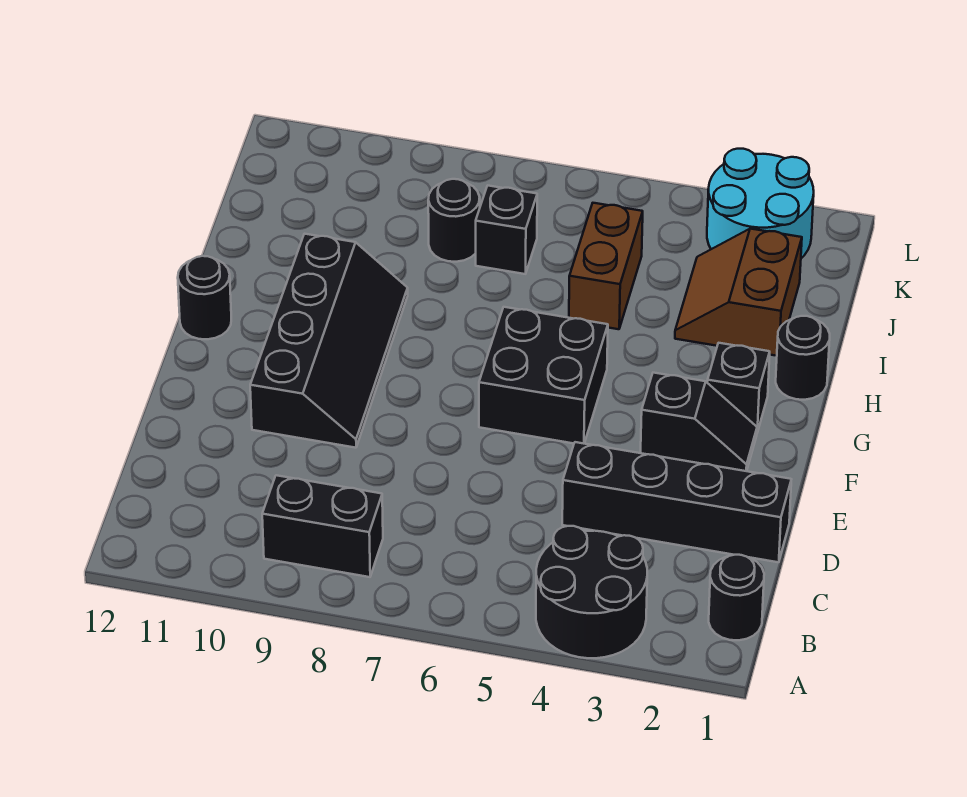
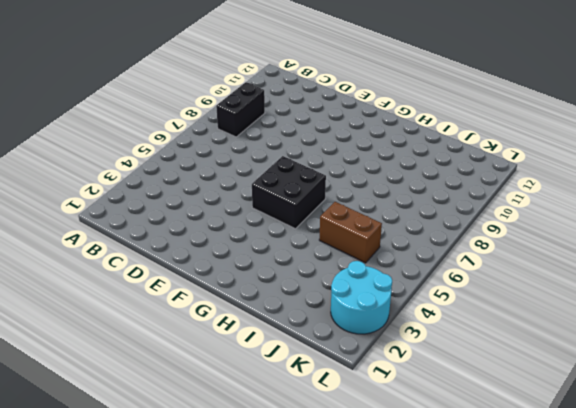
none -> black round brick A3:B4 level 1
none -> black round brick B1 level 1
none -> black brick D1:D4 level 1

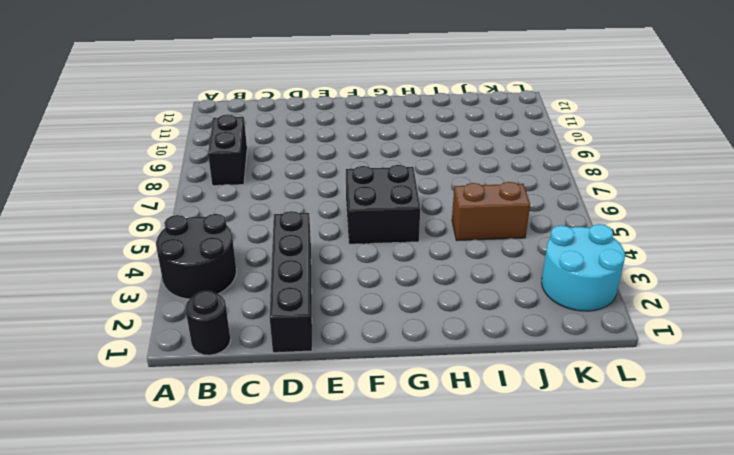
none -> black slope E9:H10 level 1 top 10
none -> black slope F2:F3 level 1 top 3
none -> black brick G2 level 1

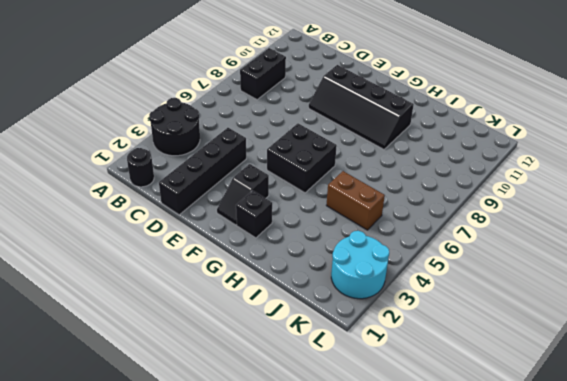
none -> black round brick G12 level 1
none -> black round brick H1 level 1
none -> brown slope I2:J3 level 1 top 2

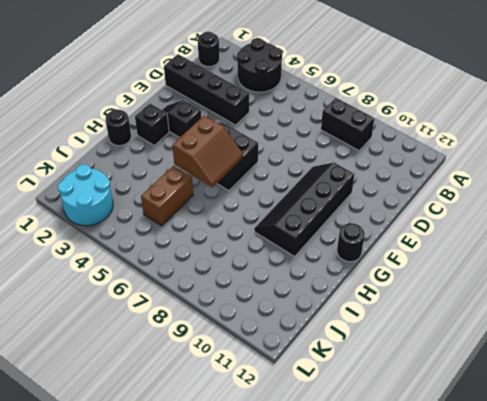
brown slope G5:H6 level 2 top 5 -> brown slope I2:J3 level 1 top 2
none -> black brick J7 level 1
none -> black round brick J8 level 1

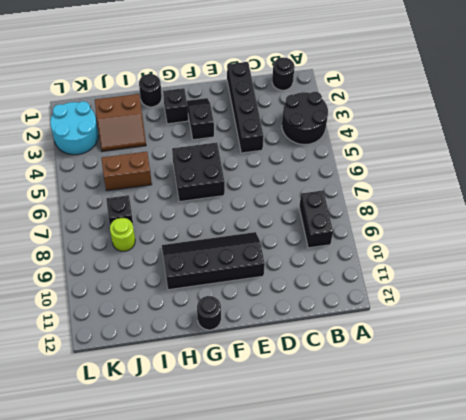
lime round brick J8 level 1 -> black round brick J8 level 1

